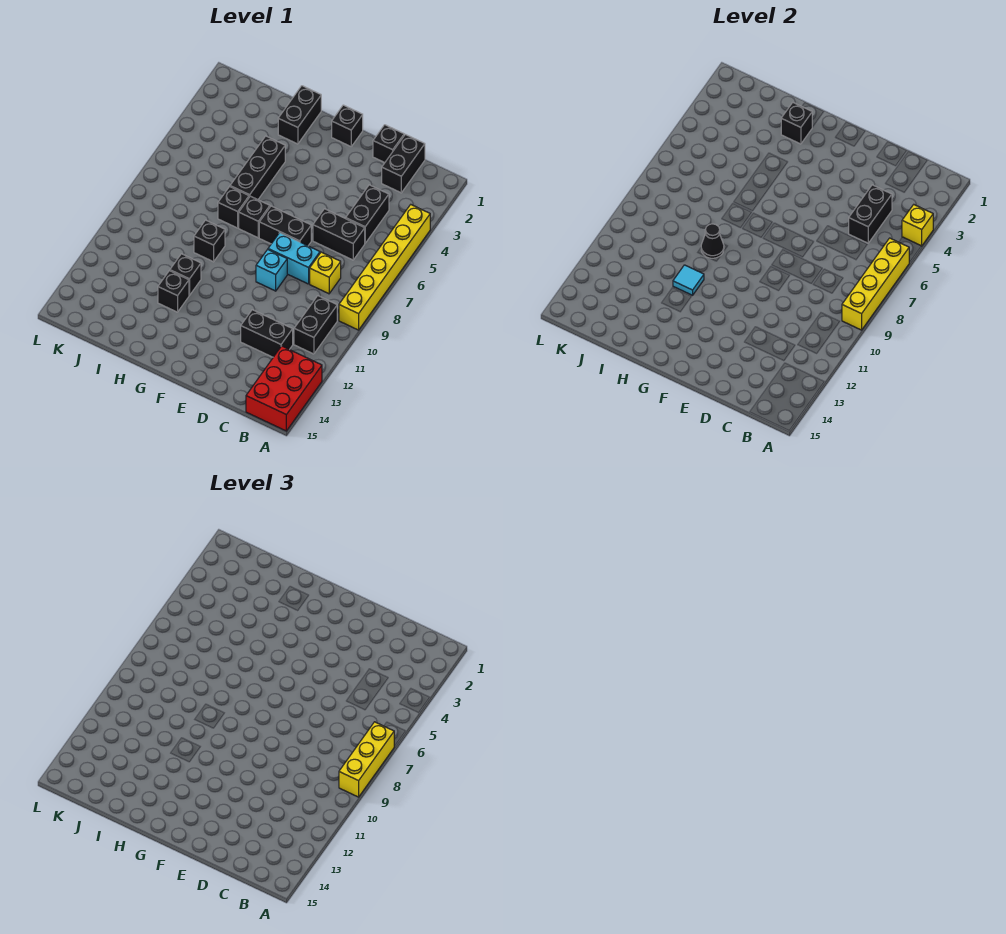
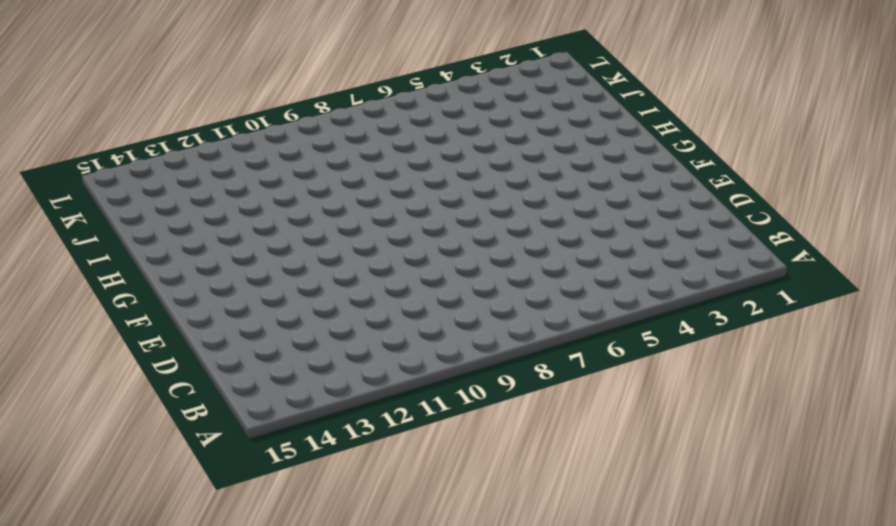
none -> yellow brick A4:A9 level 1
none -> red brick A13:B15 level 1
none -> black brick B10:B11 level 1

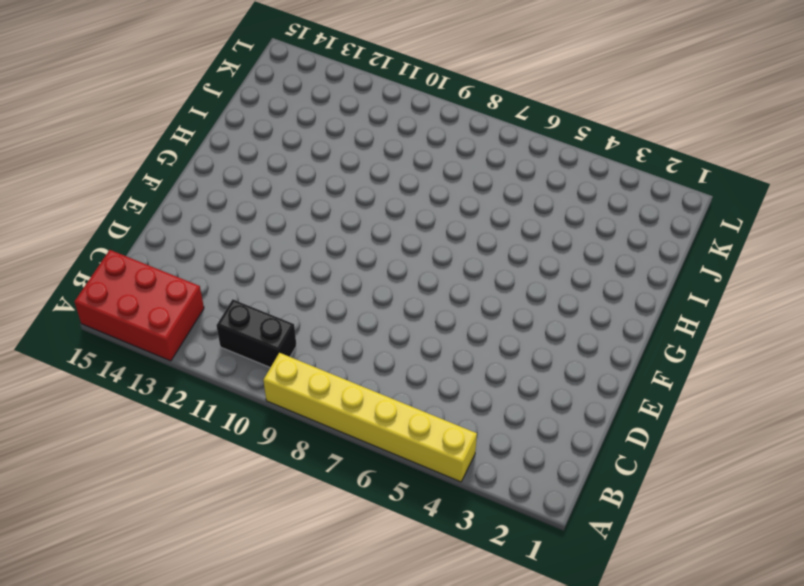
none -> black brick C1:C2 level 1
none -> black brick C4:C5 level 1
none -> black brick C6:D6 level 1

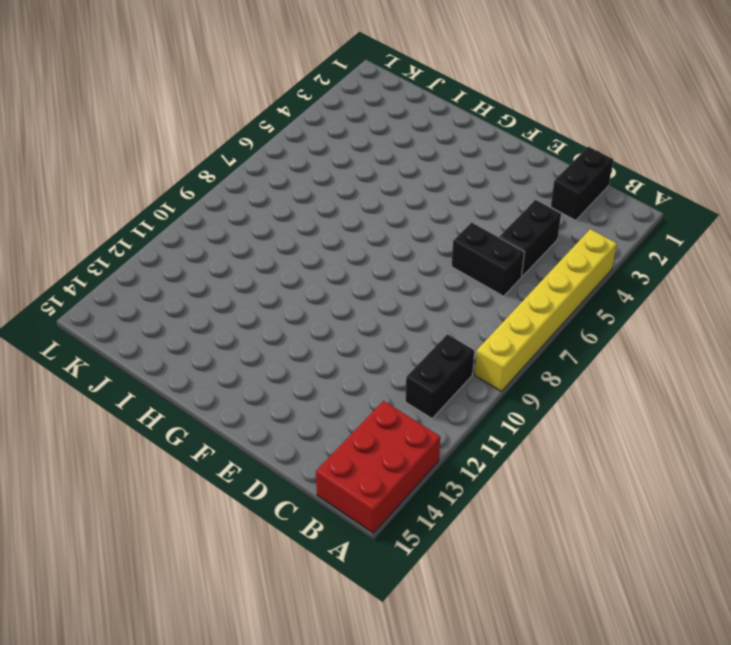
none -> yellow brick C8 level 1
none -> black brick C12:D12 level 1
none -> black brick D1 level 1

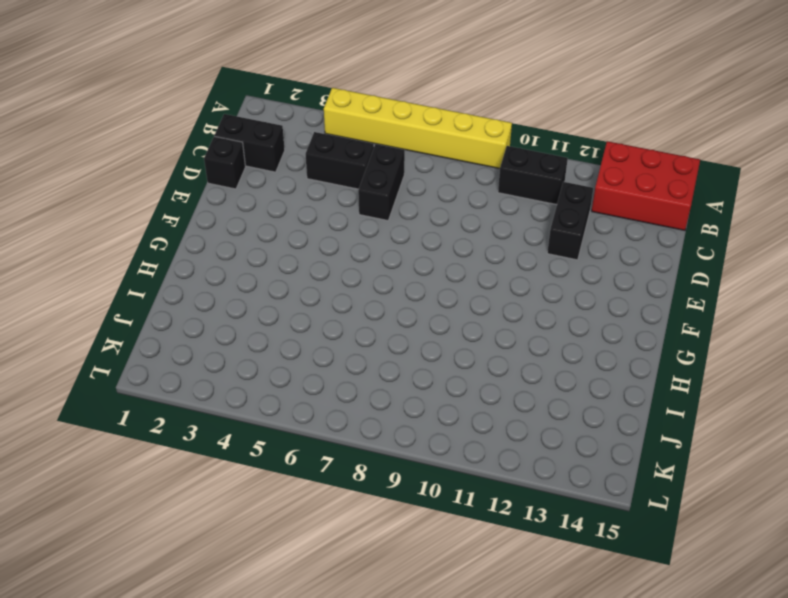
none -> yellow brick C8 level 1
none -> cyan brick D8:E8 level 1
none -> black brick E7:F7 level 1

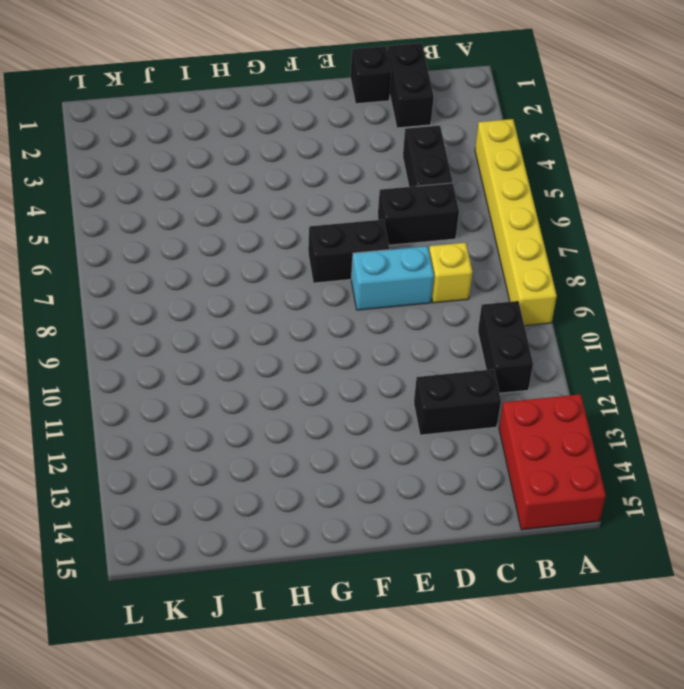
none -> cyan brick E9 level 1
none -> black brick F1 level 1
none -> black brick G7 level 1

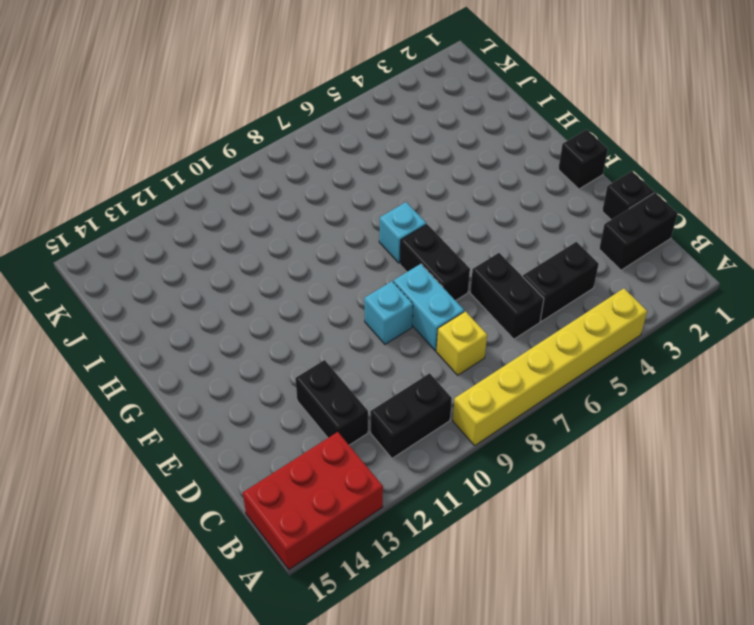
cyan brick G7 level 1 -> black brick G7 level 1
none -> black brick H1:H2 level 1
none -> black brick H4:H6 level 1
none -> black brick H7 level 1

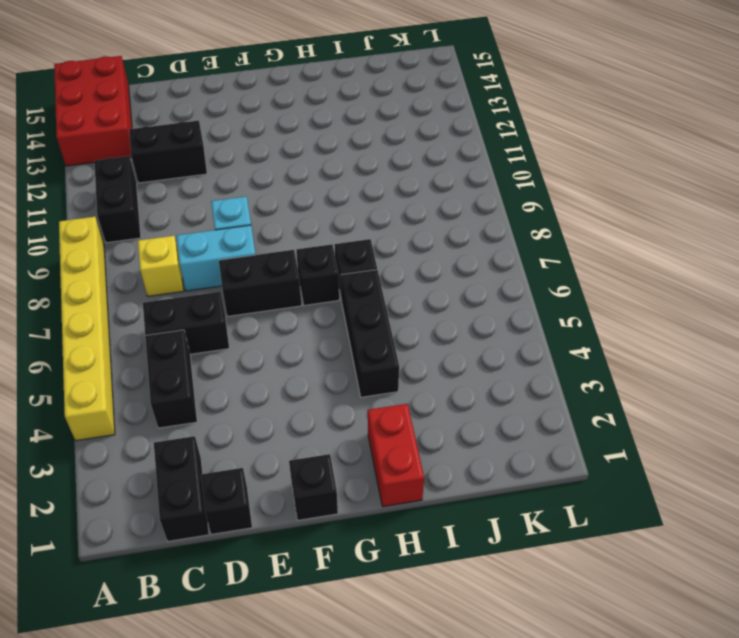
red brick H1:H2 level 1 -> black brick H1:H2 level 1
none -> black brick H9 level 1
none -> black brick H11 level 1
none -> black brick H12 level 1

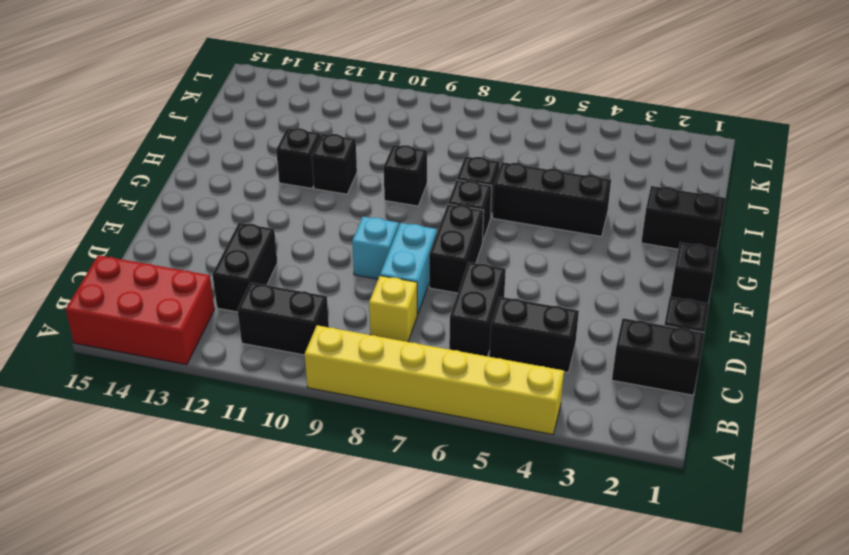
none -> yellow brick A4 level 2
none -> yellow brick A6:A9 level 2
none -> black brick C4:C5 level 2

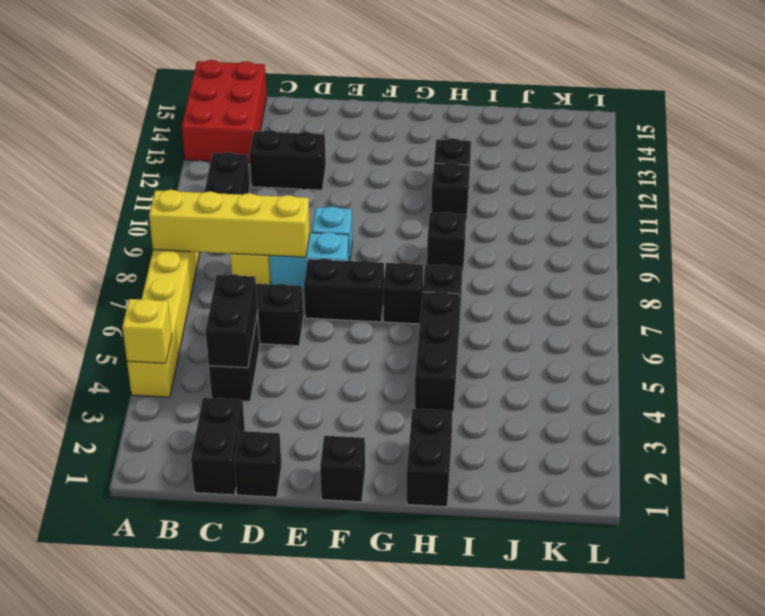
yellow brick A8:D8 level 2 -> yellow brick A6:A9 level 2
none -> black brick H2 level 2
none -> black cone H9 level 2
none -> cyan tile H11 level 2

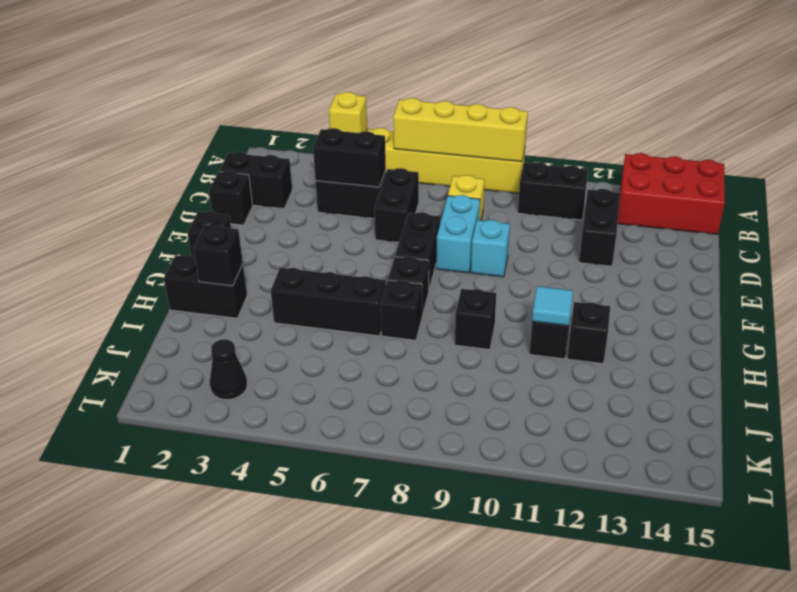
black cone K3 level 1 -> black cone H9 level 2
none -> yellow brick A7:A9 level 3

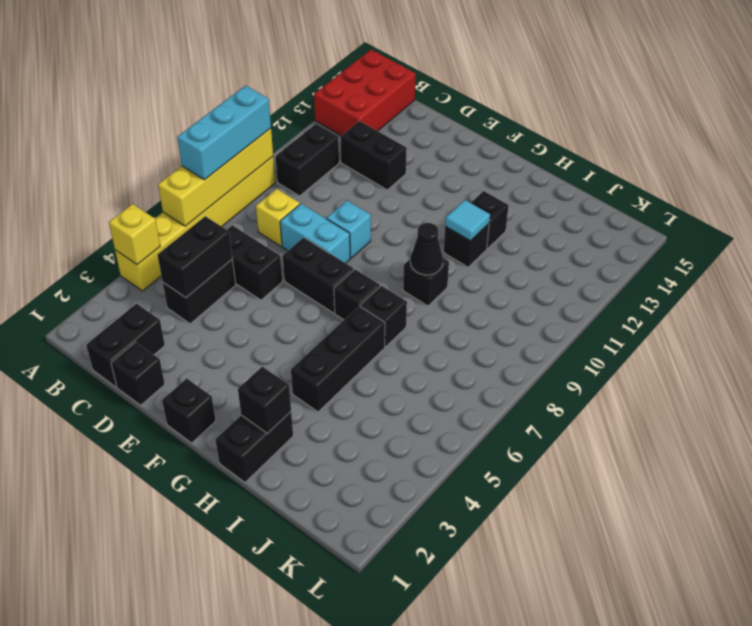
cyan brick A7:A9 level 3 -> yellow brick A7:A9 level 3

